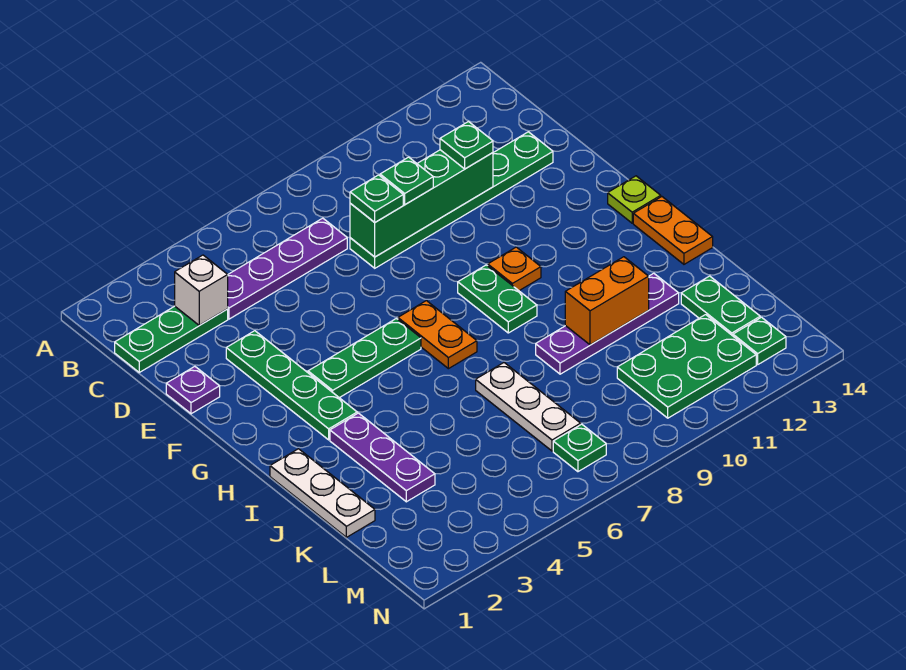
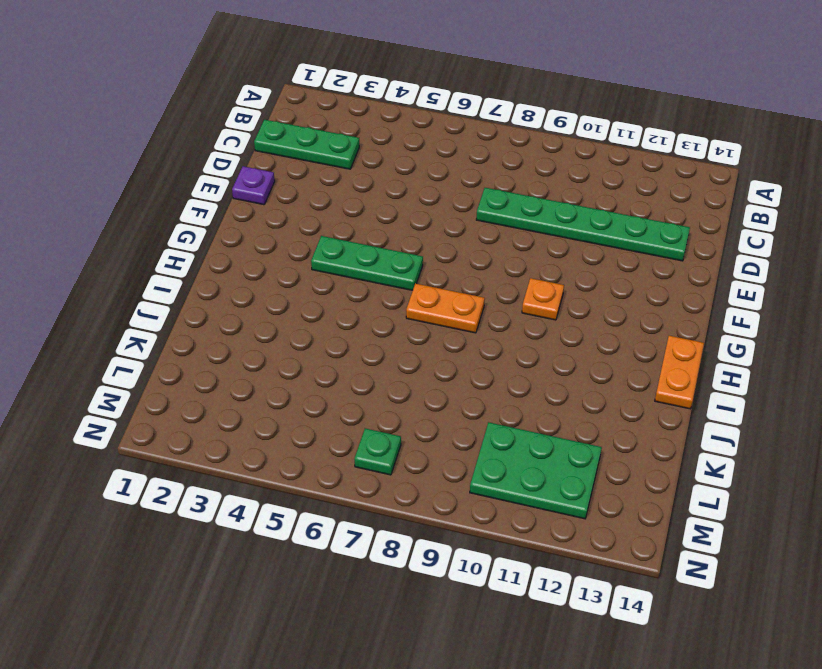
orange plate H7:H8 level 1 -> orange plate G7:H7 level 1
none -> purple plate C4:C7 level 1
none -> green plate E3:H3 level 1
none -> green plate G9:H9 level 1

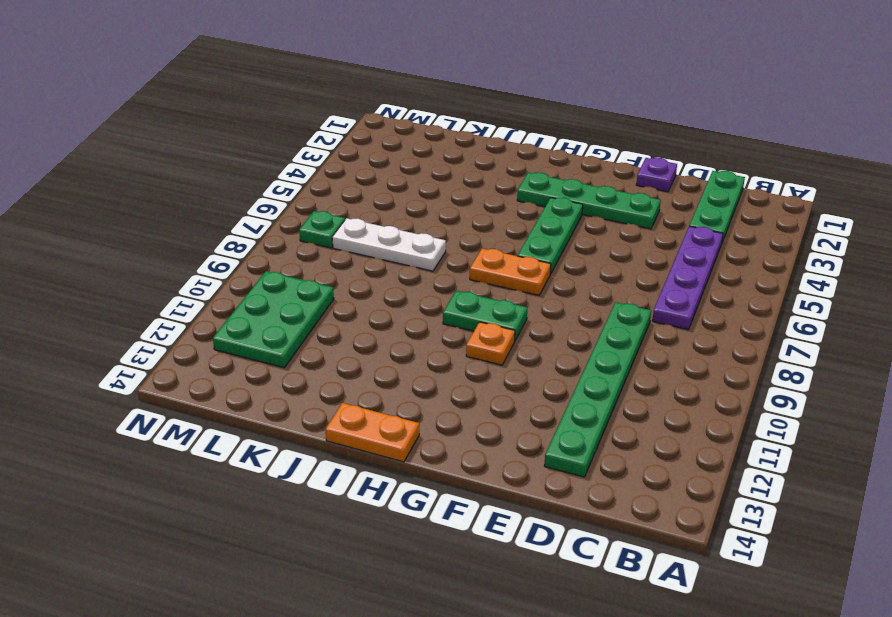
none -> lime plate G14 level 1
none -> white plate I1:K1 level 1
none -> purple plate I3:K3 level 1

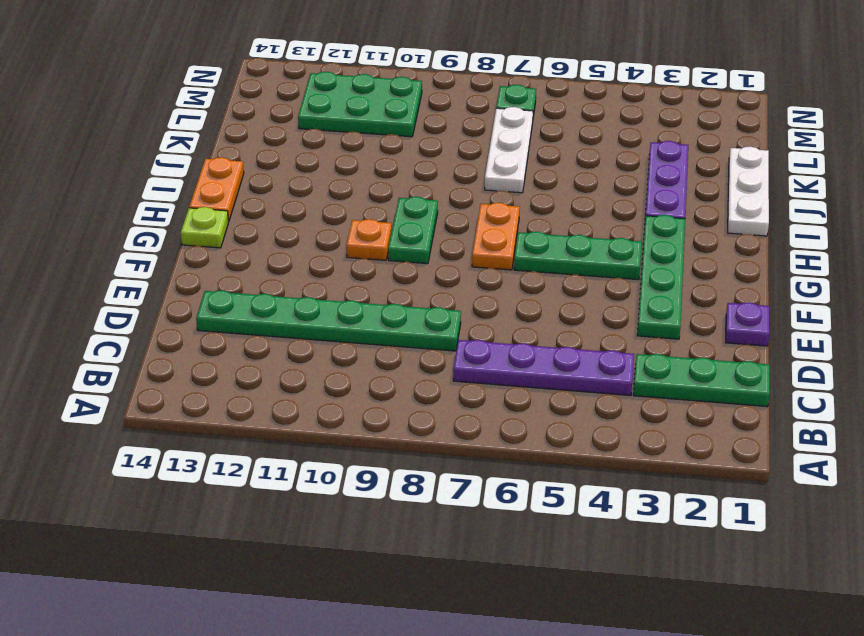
none -> purple plate J9:J12 level 1
none -> green plate K13:L13 level 1
none -> green plate M13 level 1

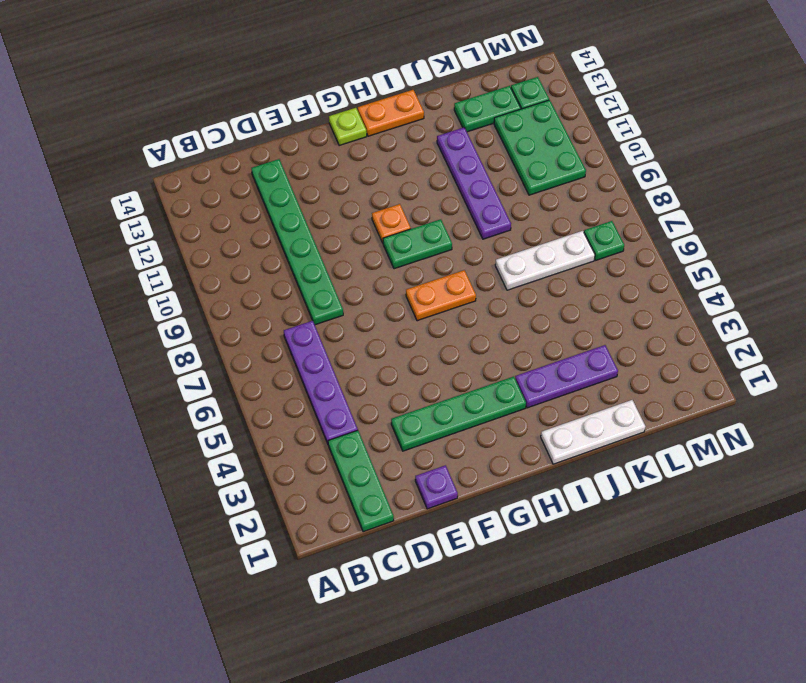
none -> green plate G4:G6 level 1
none -> white brick C3 level 2
none -> green brick D8:D11 level 2

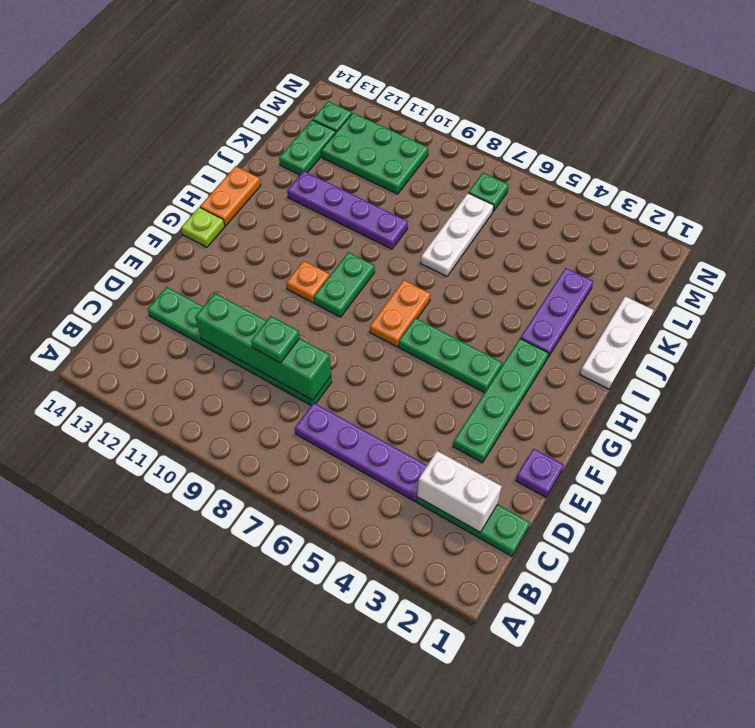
white brick C2:C3 level 2 -> white brick C3 level 2
none -> orange brick J10:J11 level 2
none -> green plate D8 level 3
none -> green plate D11 level 3

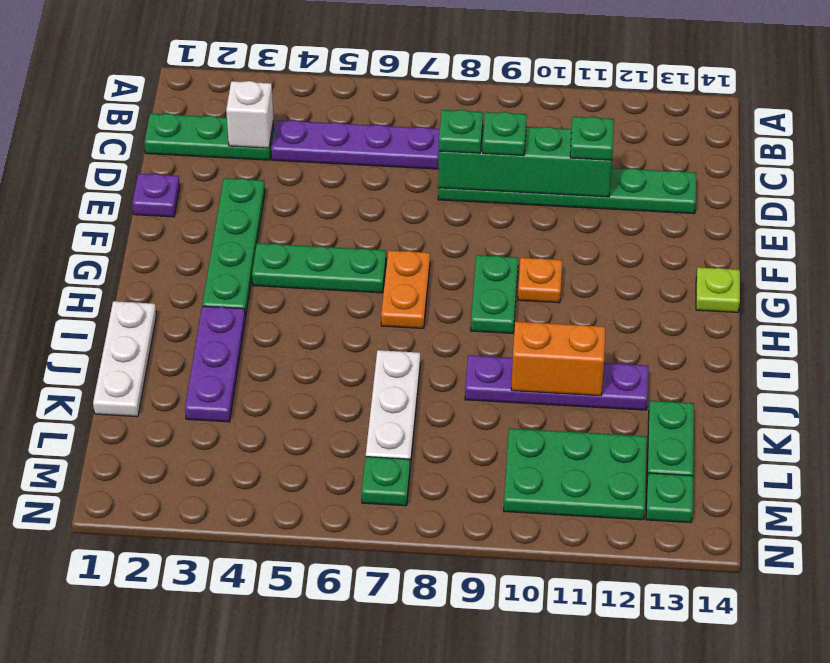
none -> orange plate H14:I14 level 1

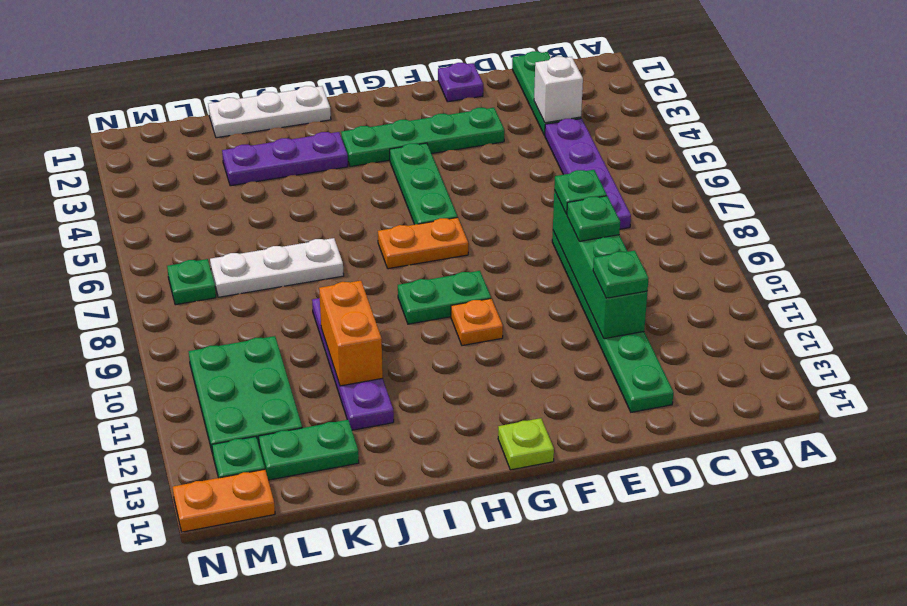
orange plate M14:N14 level 1 -> orange plate H14:I14 level 1

